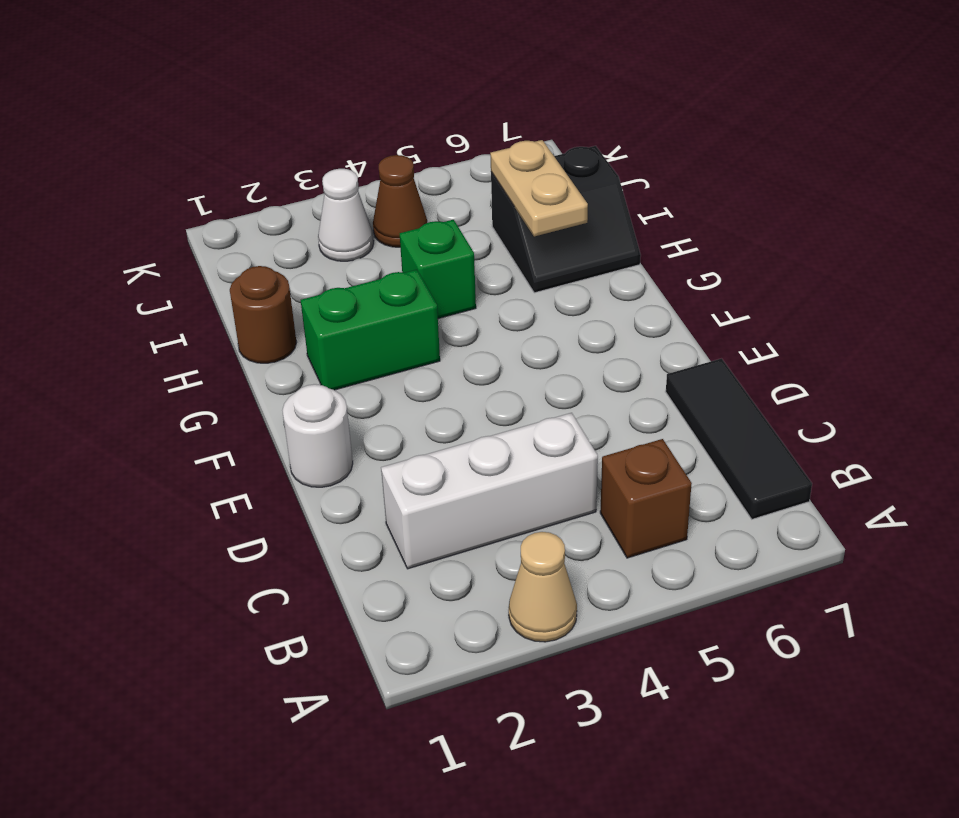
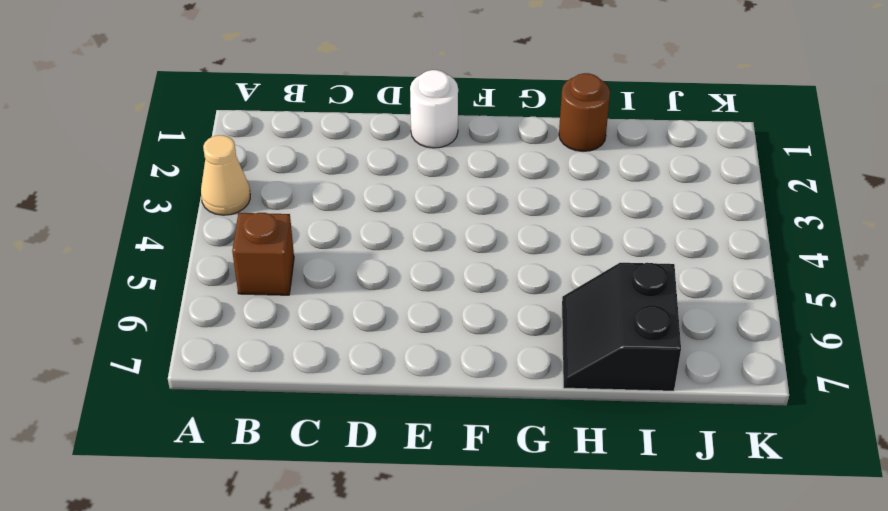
none -> black tile B7:D7 level 1
none -> white brick C2:C4 level 1
none -> green brick G2:G3 level 1

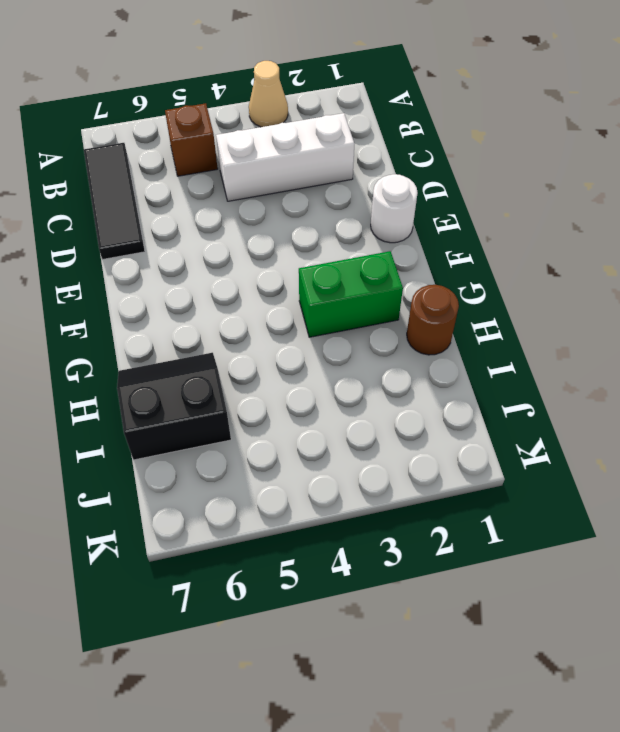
none -> green brick H4 level 1
none -> white cone J3 level 1
none -> brown cone J4 level 1

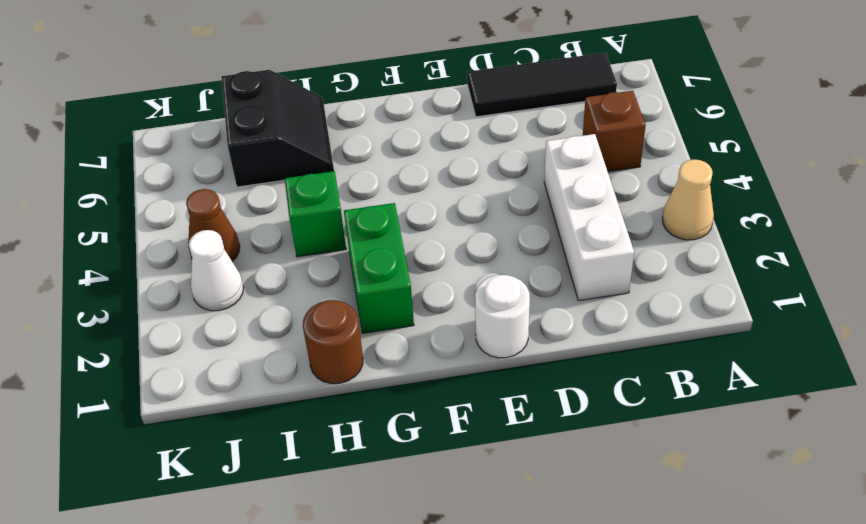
none -> tan plate H6:I6 level 2

